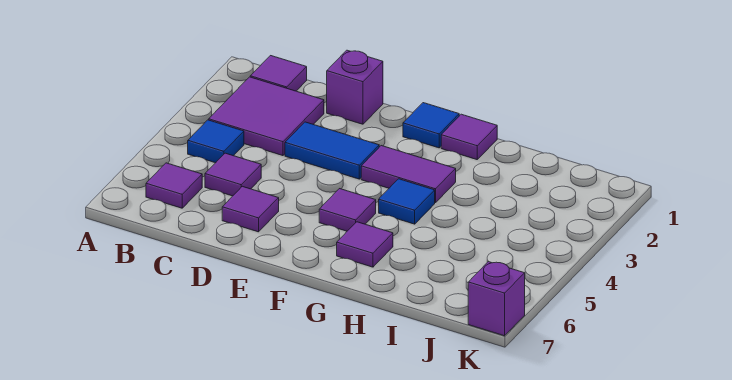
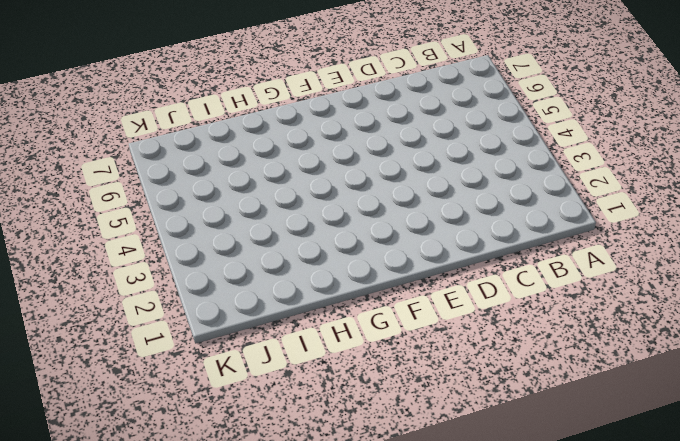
none -> purple tile B1 level 1
none -> purple tile B2:C3 level 1
none -> blue tile B4 level 1

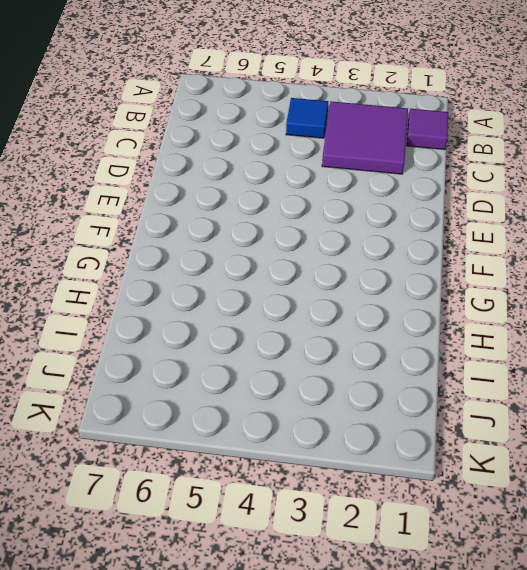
none -> purple tile B6 level 1
none -> purple tile C5 level 1
none -> purple brick D1 level 1

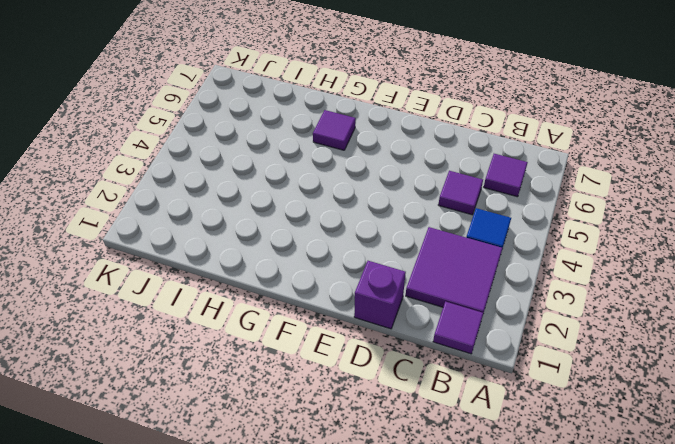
none -> blue tile D3:E3 level 1
none -> purple tile D6 level 1
none -> blue tile F1 level 1

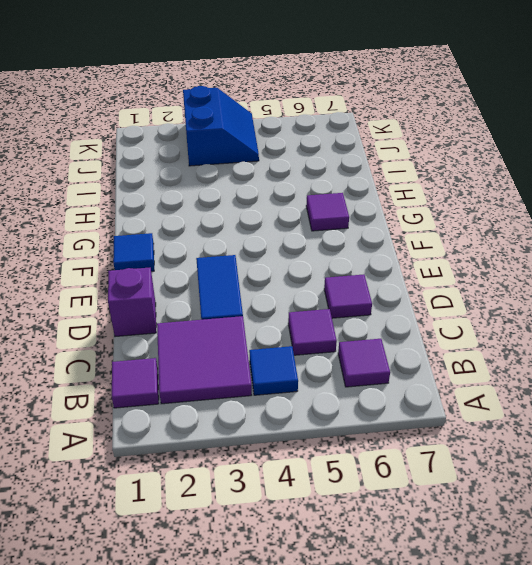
blue slope J3:K4 level 1 top 3 -> none
none -> purple tile F3:G3 level 1
none -> purple tile F5 level 1
none -> purple tile G1 level 1

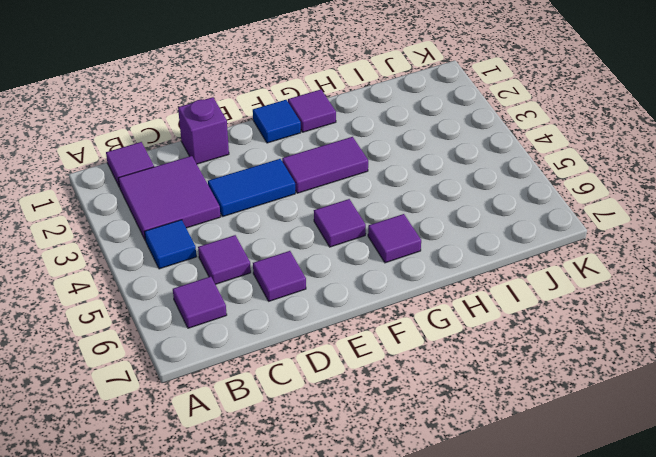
none -> blue tile G4 level 1
none -> purple brick K7 level 1

